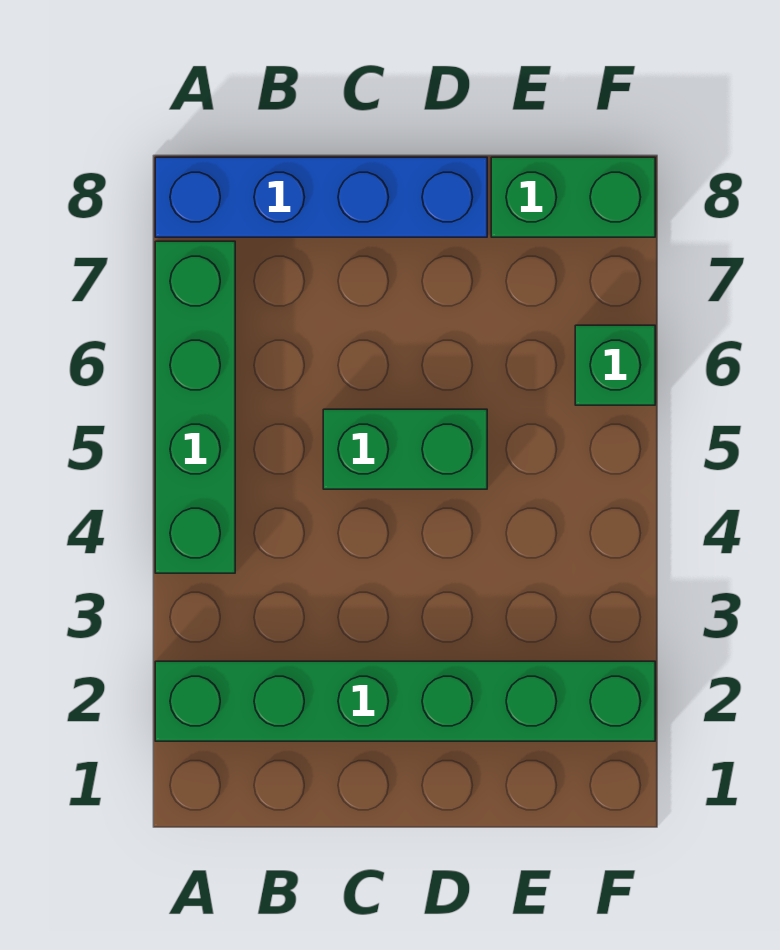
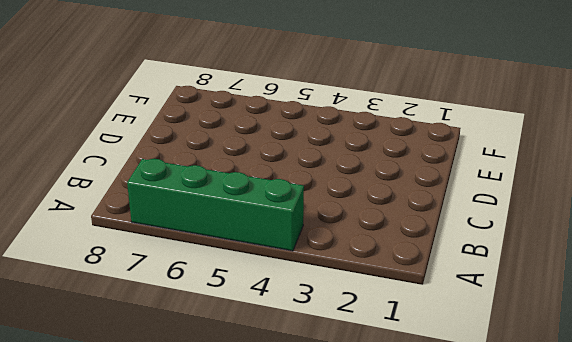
none -> green brick A2:F2 level 1
none -> blue brick A8:D8 level 1

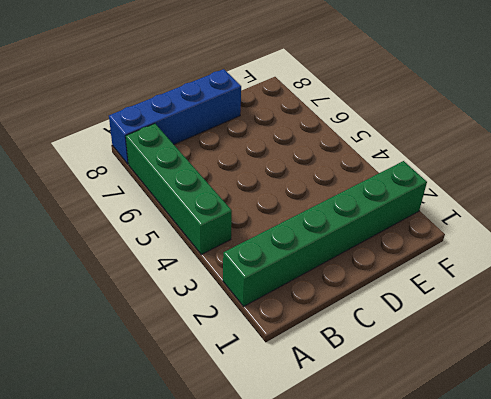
none -> green brick C5:D5 level 1
none -> green brick E8:F8 level 1

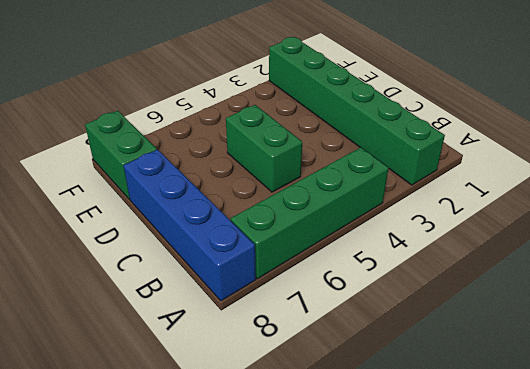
none -> green brick F6 level 1

